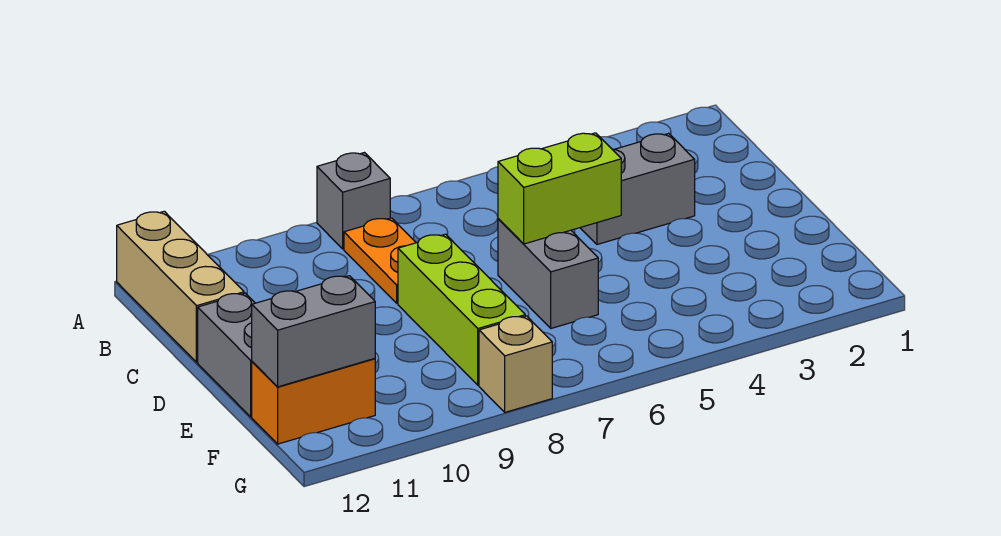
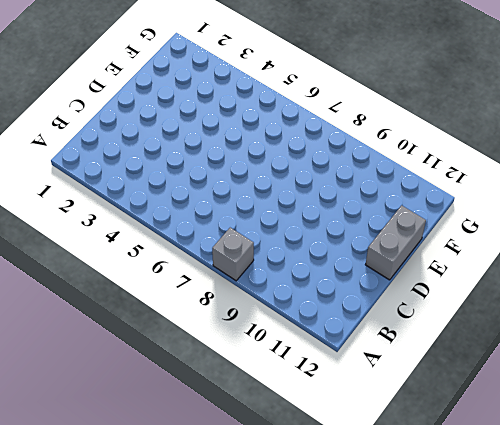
none -> tan brick A12:C12 level 1
none -> orange plate B8:C8 level 1

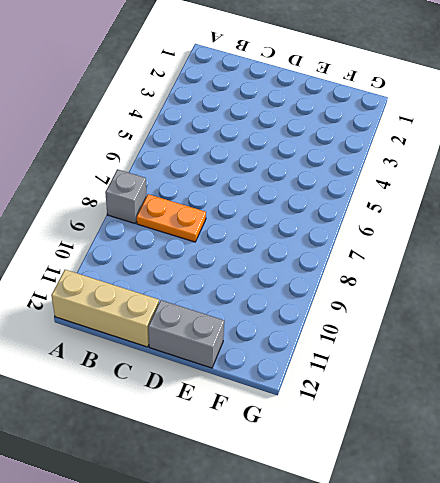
none -> grey brick C3:C4 level 1
none -> grey brick D6:E6 level 1

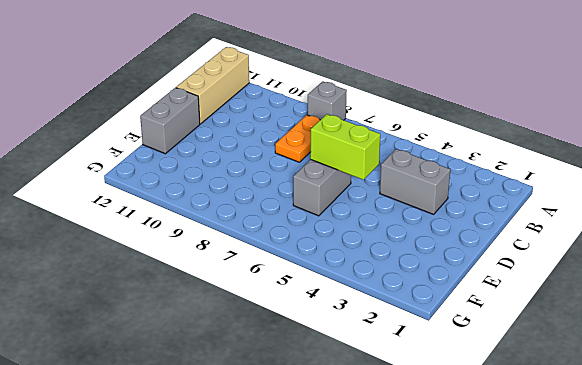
none -> lime brick D8:F8 level 1
none -> orange brick F11:F12 level 1

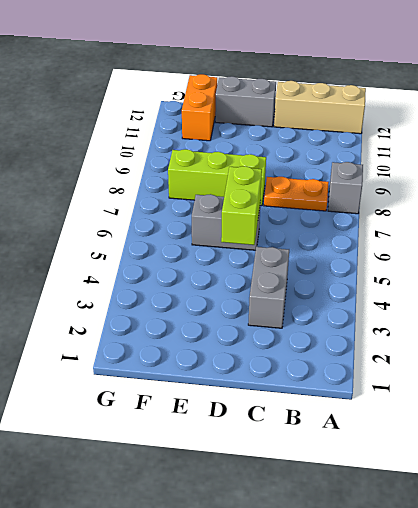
none -> tan brick G8 level 1
none -> grey brick F11:F12 level 2

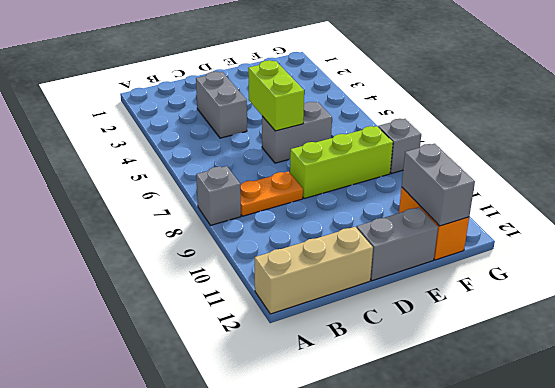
grey brick G8 level 1 -> tan brick G8 level 1

